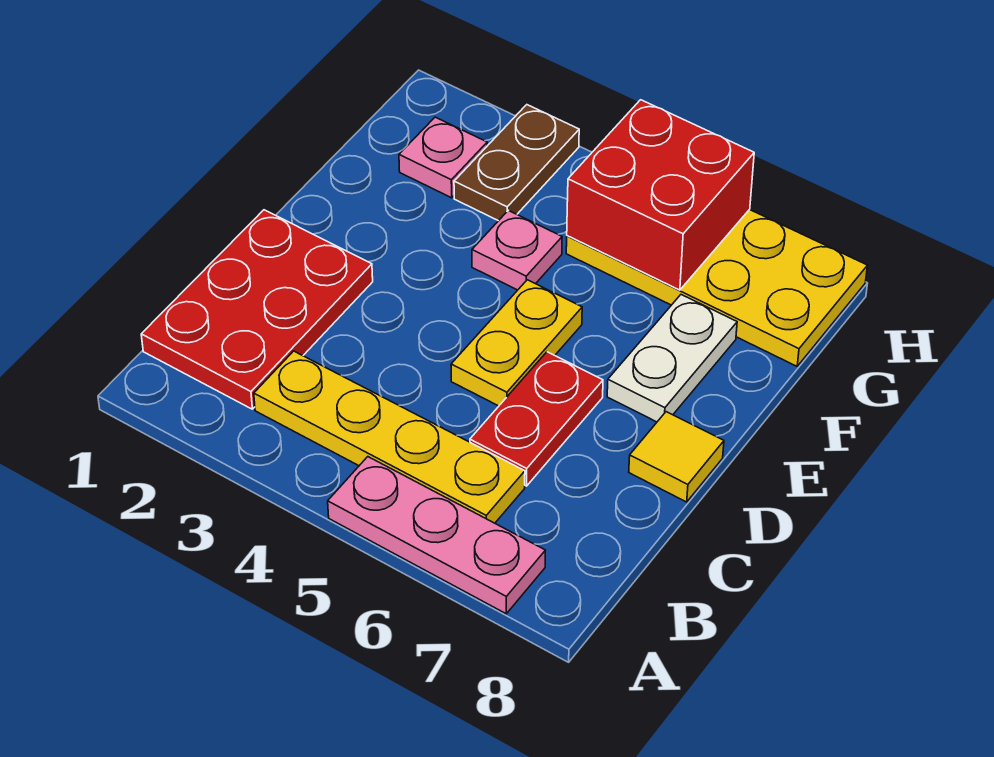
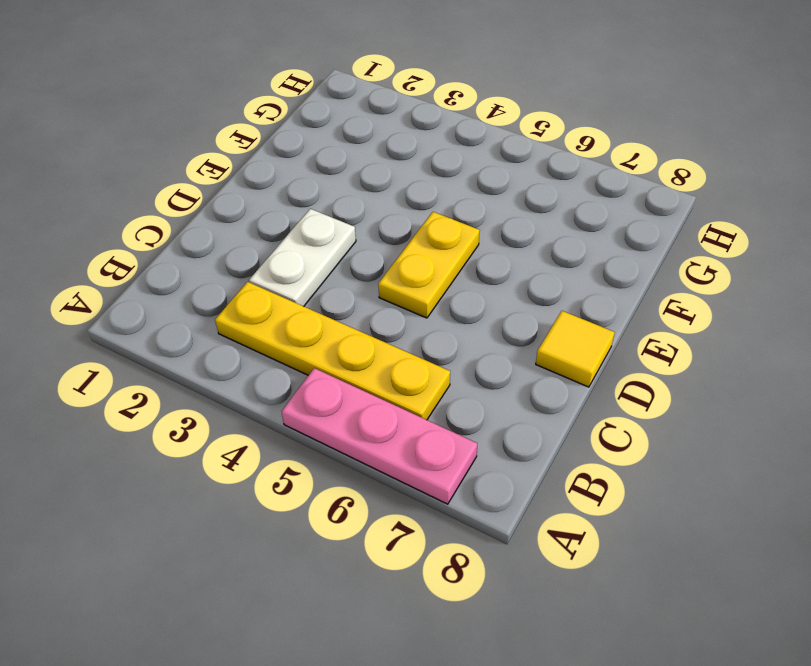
white plate C3:D3 level 1 -> white plate E7:F7 level 1
none -> red plate B1:D2 level 1
none -> red plate C6:D6 level 1
none -> pink plate F4 level 1

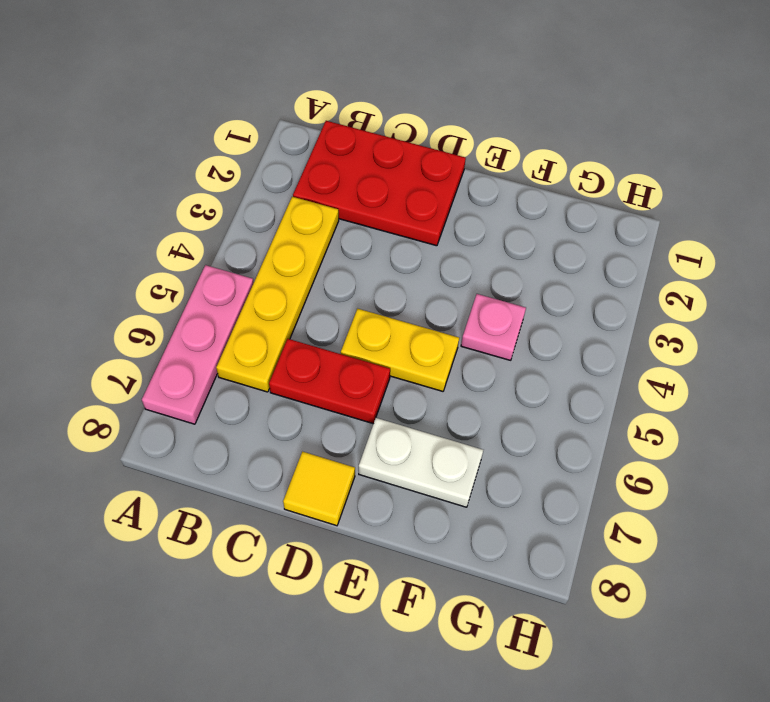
none -> pink plate G2 level 1
none -> brown plate G3:H3 level 1
none -> yellow plate G5:H8 level 1

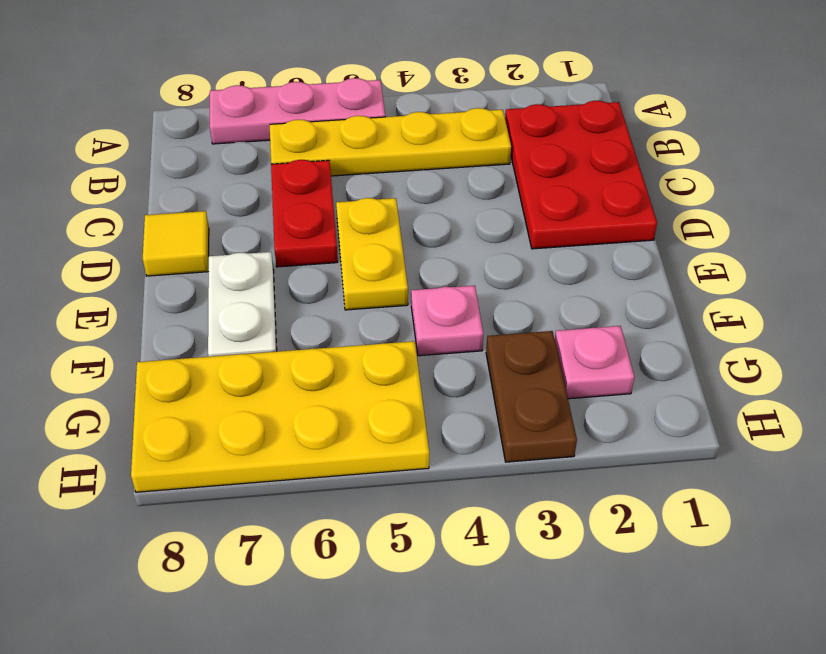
none -> red brick G5:H6 level 2

